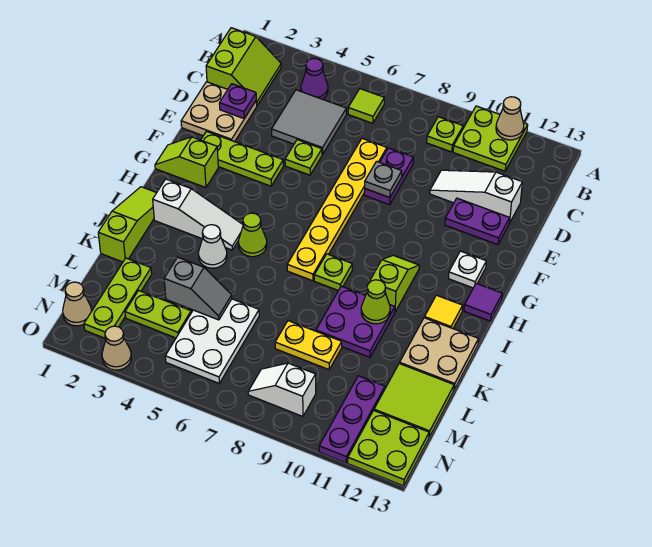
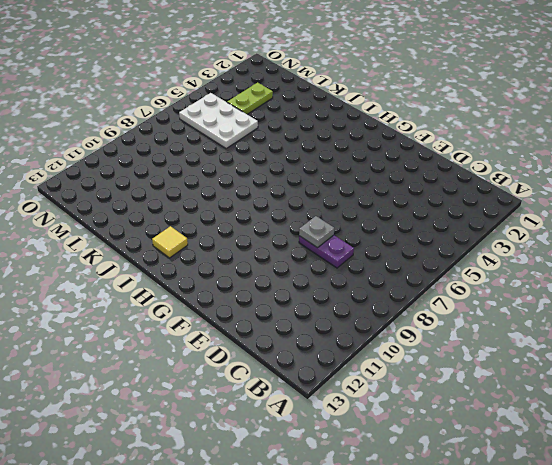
none -> lime plate A10:B11 level 1
none -> lime slope B1:C2 level 1 top 1
none -> purple cone B4 level 1
none -> lime tile B6 level 1

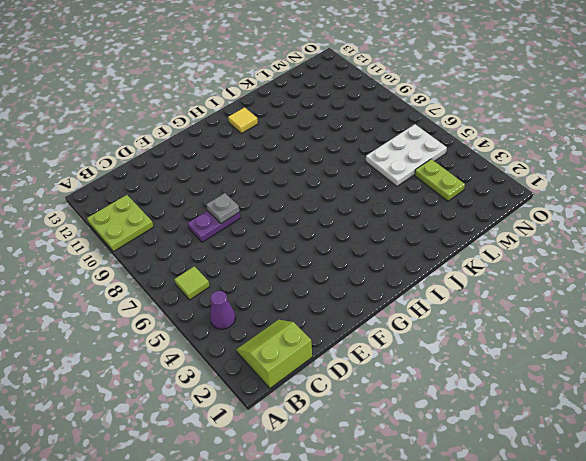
none -> lime plate B9 level 1
none -> grey tile C4:D5 level 1
none -> tan plate D1:E2 level 1
none -> yellow plate D7:I7 level 1

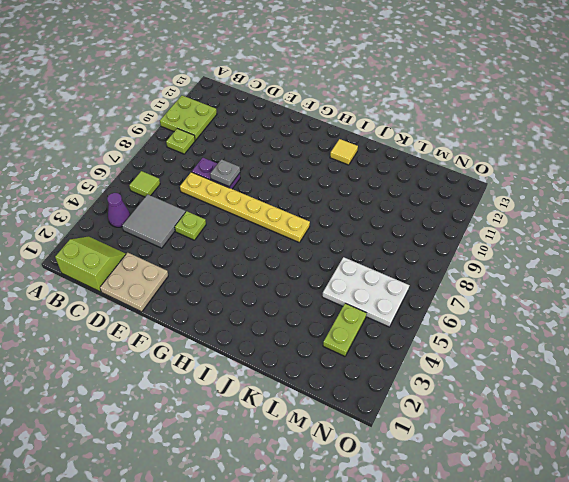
none -> white slope D10:D12 level 1 top 12
none -> purple plate E11:E12 level 1
none -> lime plate F2:F4 level 1
none -> lime slope G1:G2 level 1 top 2

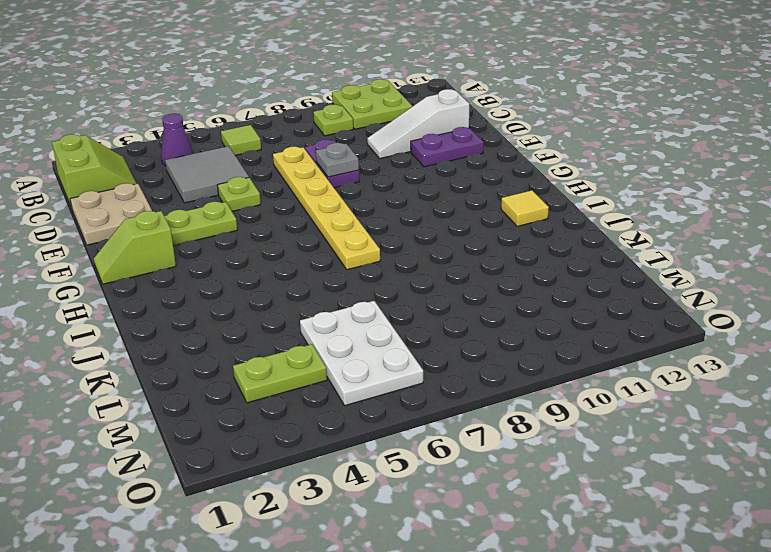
none -> white plate G12 level 1
none -> lime slope H10:I10 level 1 top I
none -> purple tile H13 level 1
none -> lime slope I1:K1 level 1 top K

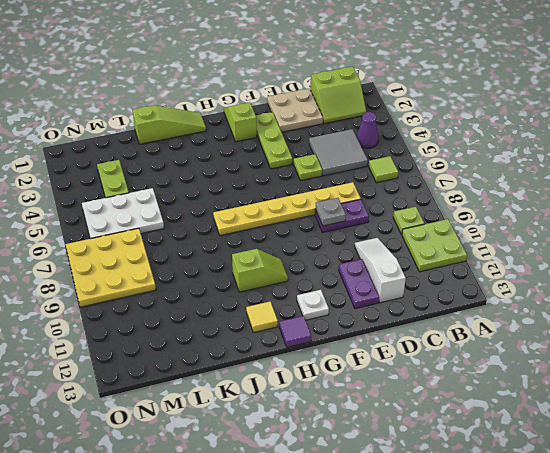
yellow plate M7:O9 level 1 -> white slope N8:N9 level 1 top 9
none -> white slope I2:I4 level 1 top 2
none -> lime cone I5 level 1
none -> lime plate I8 level 1
none -> white cone J4 level 1

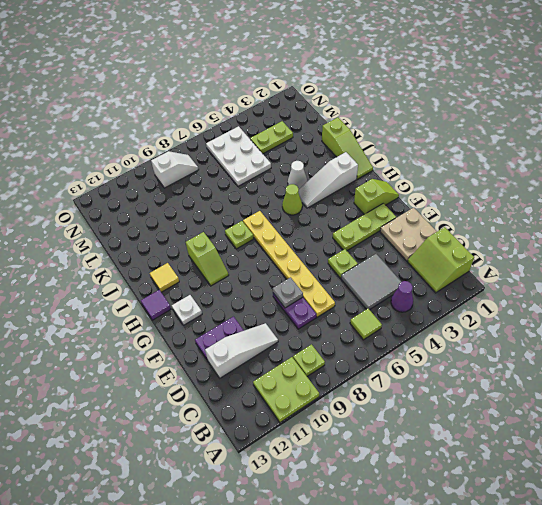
none -> purple plate J9:K10 level 1
none -> tan plate J12:K13 level 1
none -> lime plate L2:N2 level 1
none -> yellow plate L8:L9 level 1

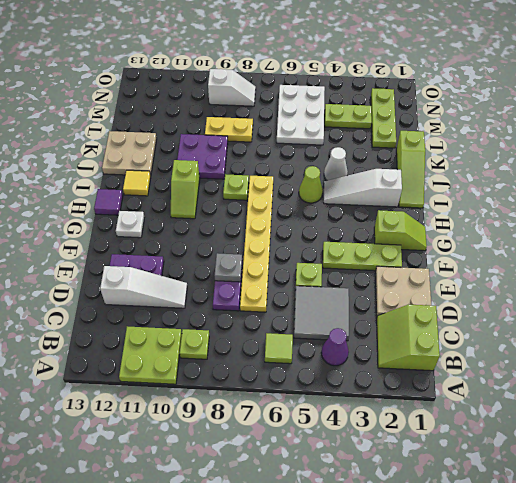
none -> lime tile L12:M13 level 1
none -> purple plate M11:O11 level 1
none -> tan cone N1 level 1
none -> lime plate N12:O13 level 1

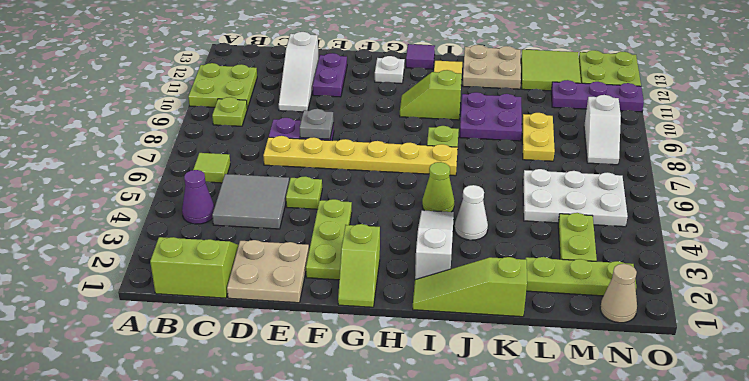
none -> tan cone O3 level 1
none -> tan cone A11 level 2
none -> purple plate D2 level 2
none -> lime cone J10 level 2

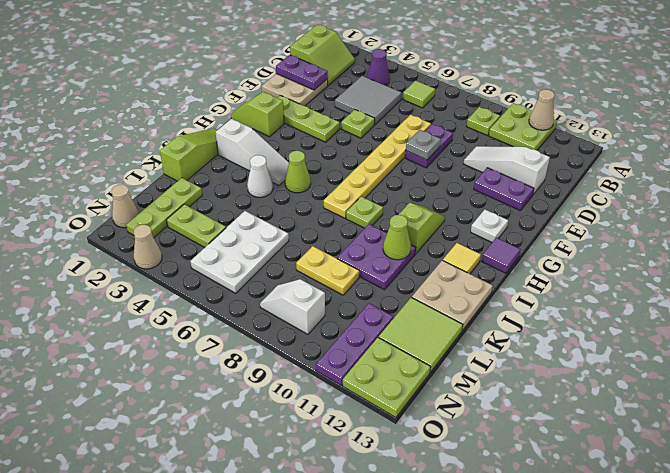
purple plate D1:D2 level 2 -> purple plate D2 level 2
none -> grey slope L4:L5 level 2 top 4

